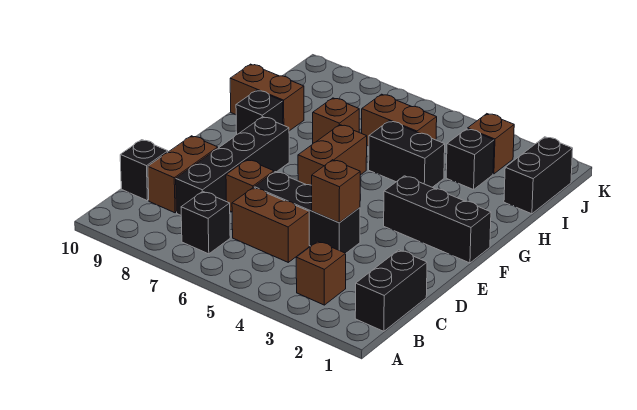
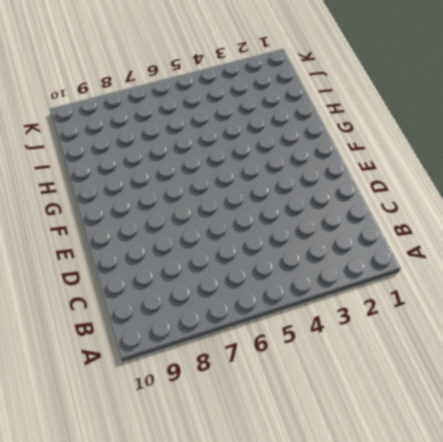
none -> black brick B1:C1 level 1
none -> brown brick B3 level 1
none -> black brick B7 level 1

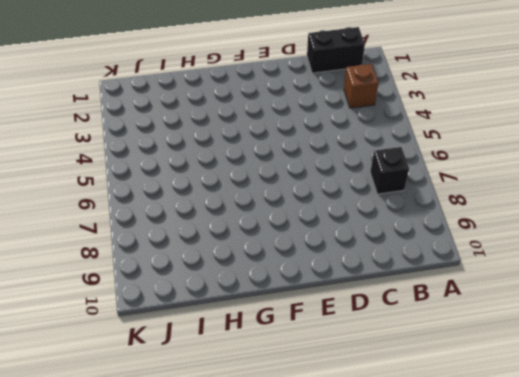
none -> brown brick C5:C6 level 1
none -> black brick C8:F8 level 1
none -> brown brick C9:D9 level 1

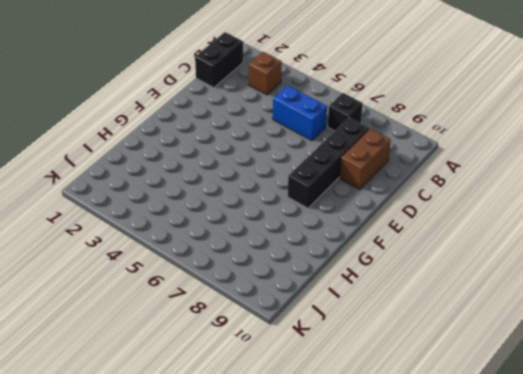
blue brick C5:C6 level 1 -> brown brick C5:C6 level 1
none -> black brick C10 level 1
none -> black brick D4:D6 level 1
none -> brown brick D7 level 1

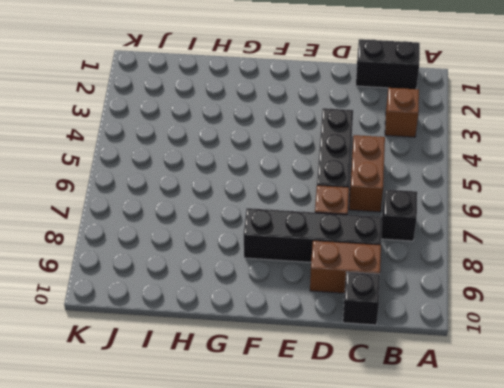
none -> black brick F1:F3 level 1
none -> brown brick F6:G6 level 1
none -> black brick G9 level 1

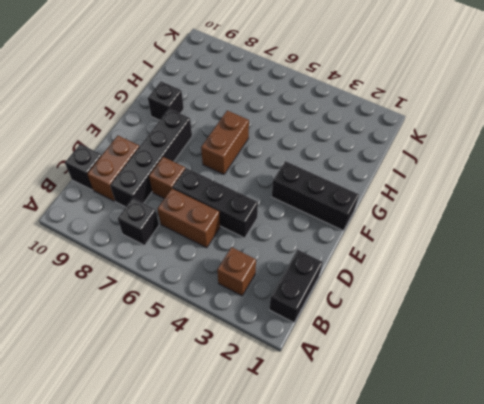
none -> black brick H4:H5 level 1
none -> brown brick H7 level 1
none -> brown brick H9:H10 level 1

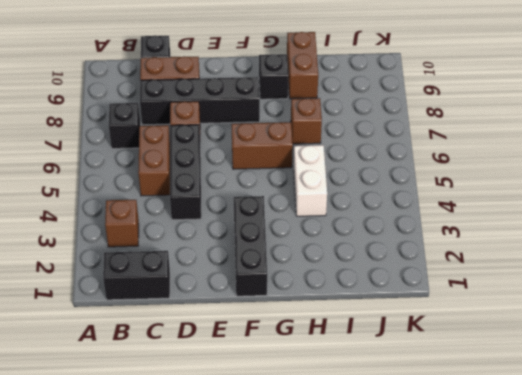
white brick H4:H5 level 1 -> black brick H4:H5 level 1
none -> black brick I1:J1 level 1
none -> black brick I3 level 1
none -> brown brick I5:I6 level 1

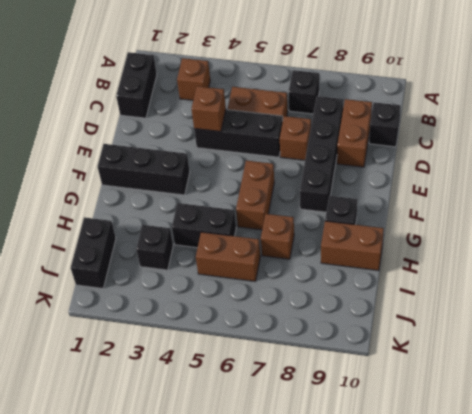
none -> brown brick J3 level 1

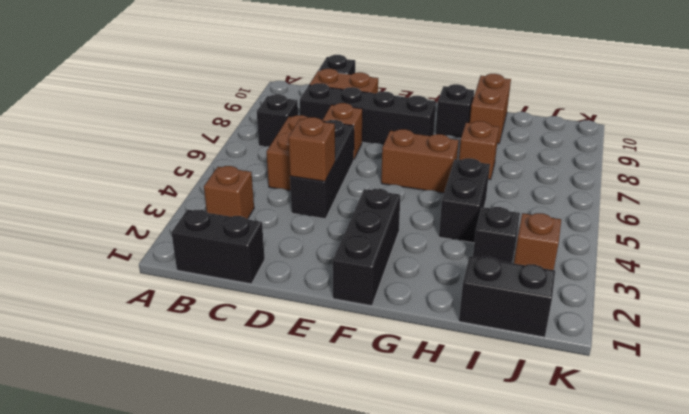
none -> brown brick I5:I6 level 1

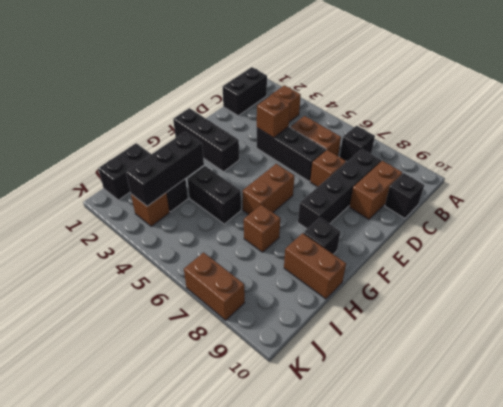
black brick H3:J3 level 2 -> none
brown brick K7:K8 level 1 -> brown brick I5:I6 level 1

